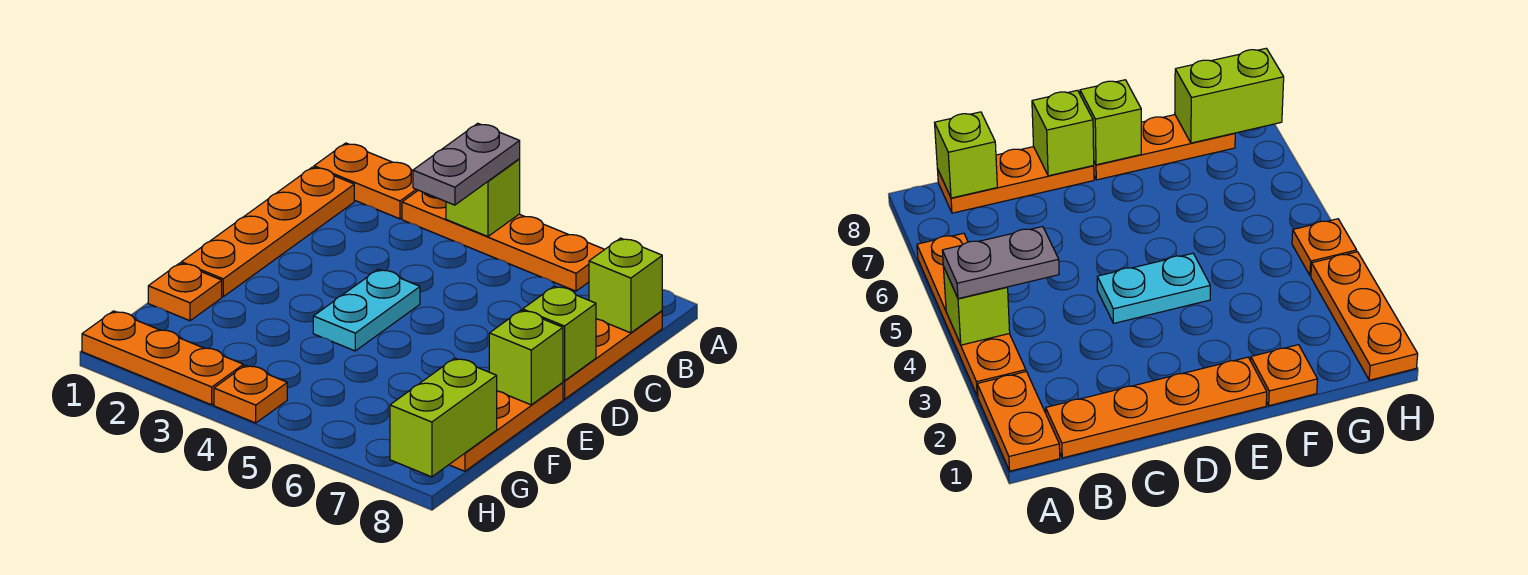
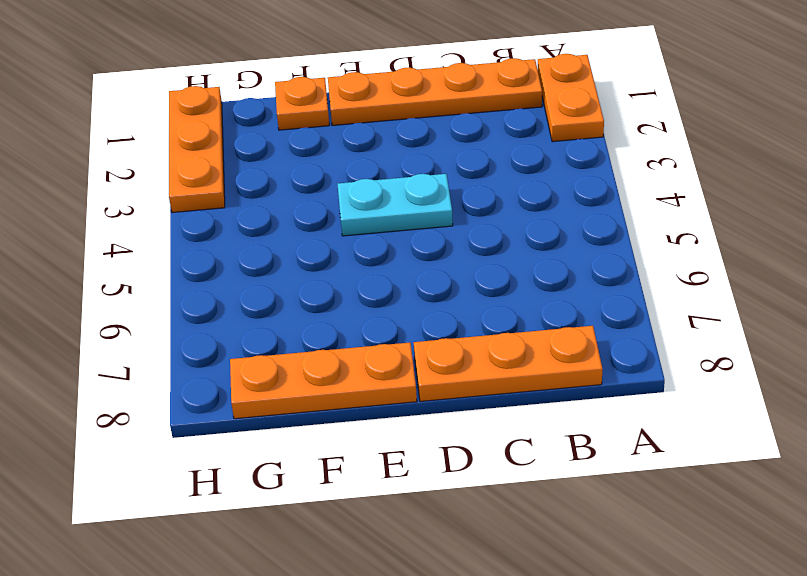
none -> orange plate A3:A6 level 1
none -> orange plate H4 level 1
none -> lime brick A4 level 2

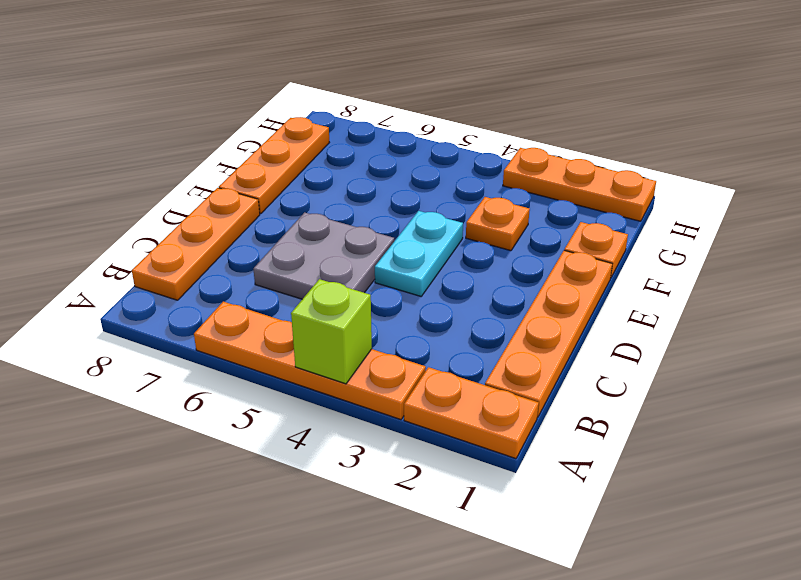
grey plate C5:D6 level 1 -> none
orange plate F3 level 1 -> orange plate H4 level 1
none -> lime brick B8 level 2
none -> lime brick D8 level 2
none -> lime brick E8 level 2

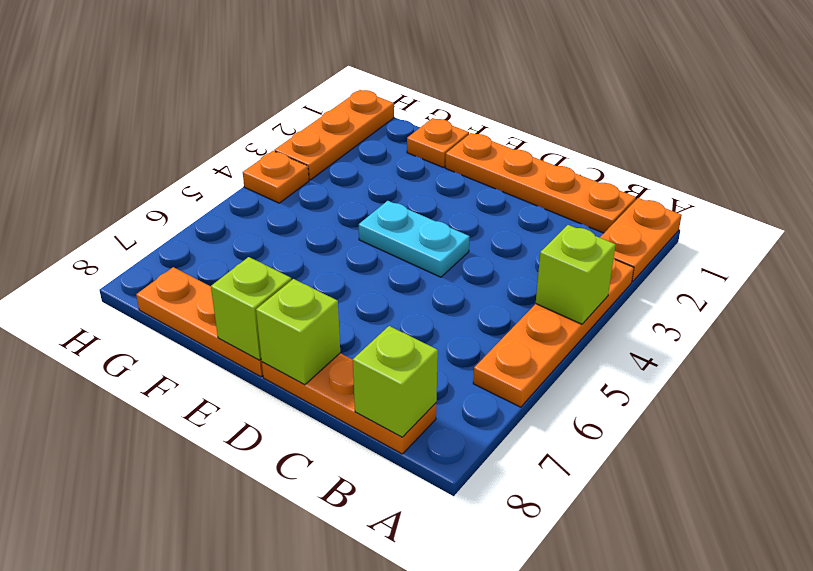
none -> lime brick G8:H8 level 2
none -> grey plate A4:B4 level 3

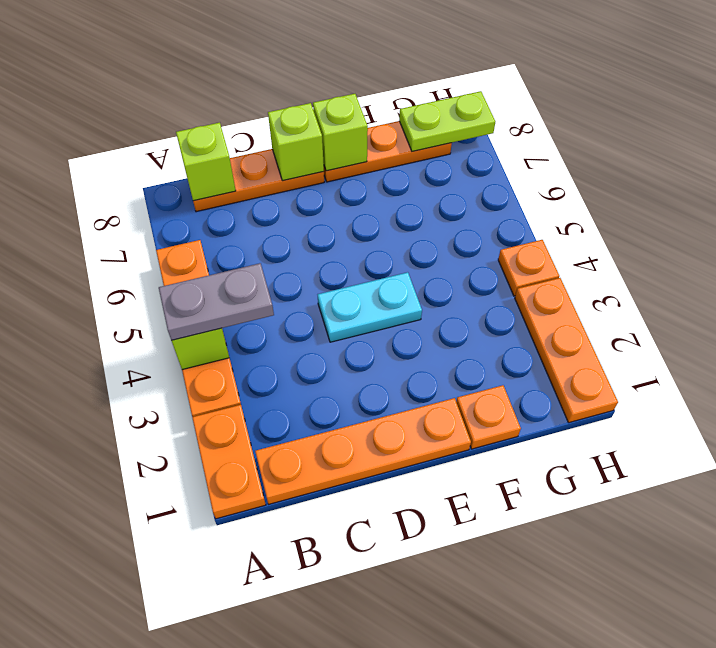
lime plate G8:H8 level 2 -> lime brick G8:H8 level 2

